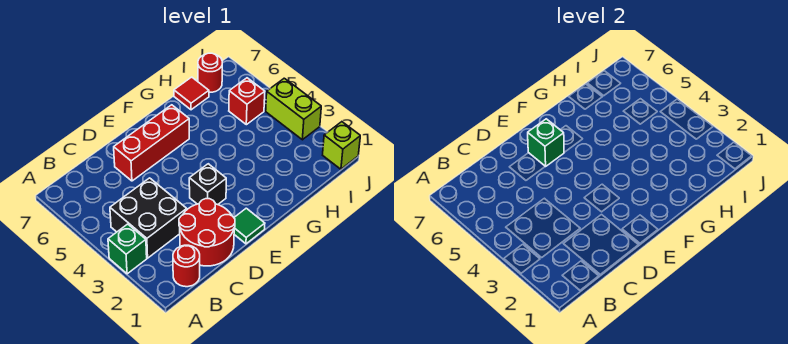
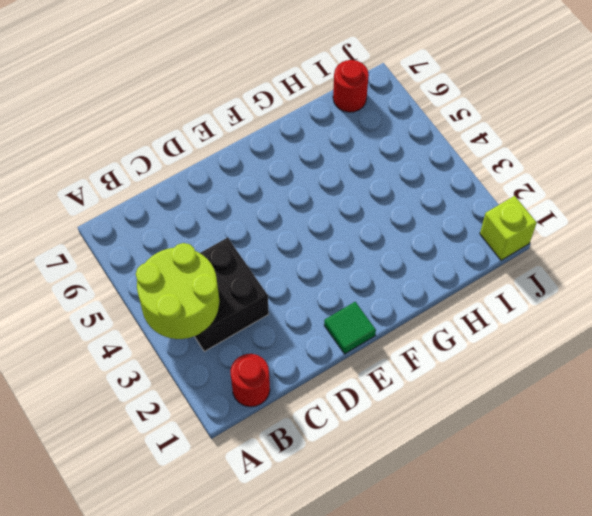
lime round brick A3:B4 level 2 -> none
none -> green brick A3 level 1
none -> red round brick C1:D2 level 1
none -> red brick D6:F6 level 1

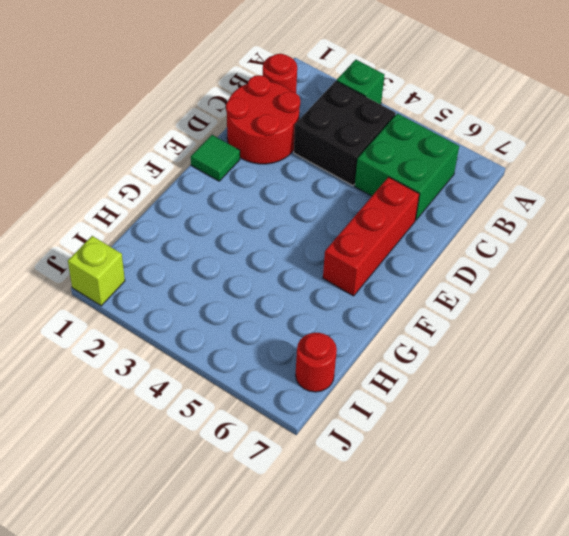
green brick B5:C6 level 1 -> none
none -> black brick E3 level 1
none -> red tile H7 level 1
none -> red brick I5 level 1

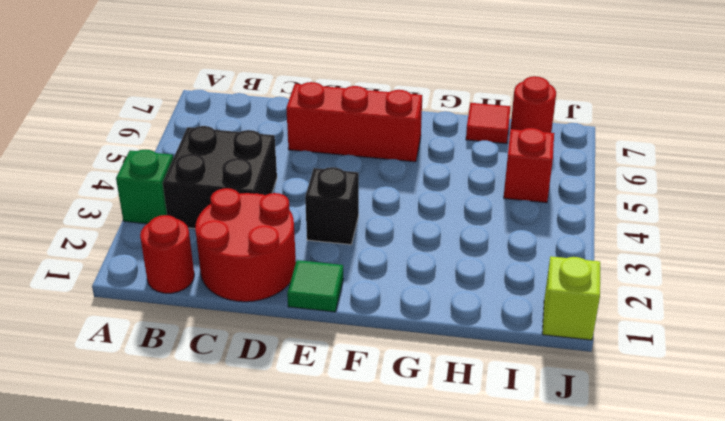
none -> lime brick J3:J4 level 1
none -> green brick E6 level 2

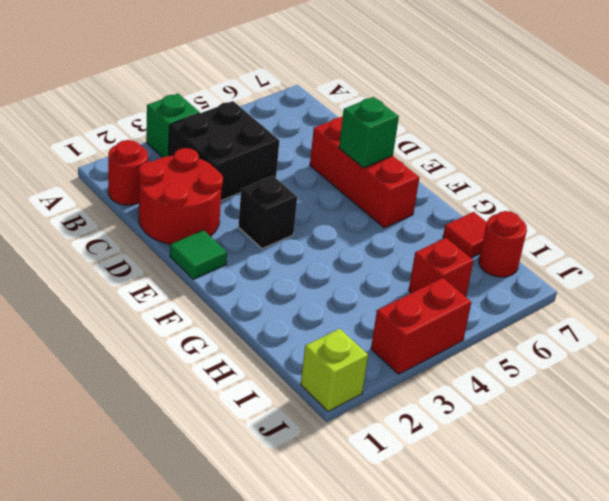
red brick J3:J4 level 1 -> lime brick J3:J4 level 1

